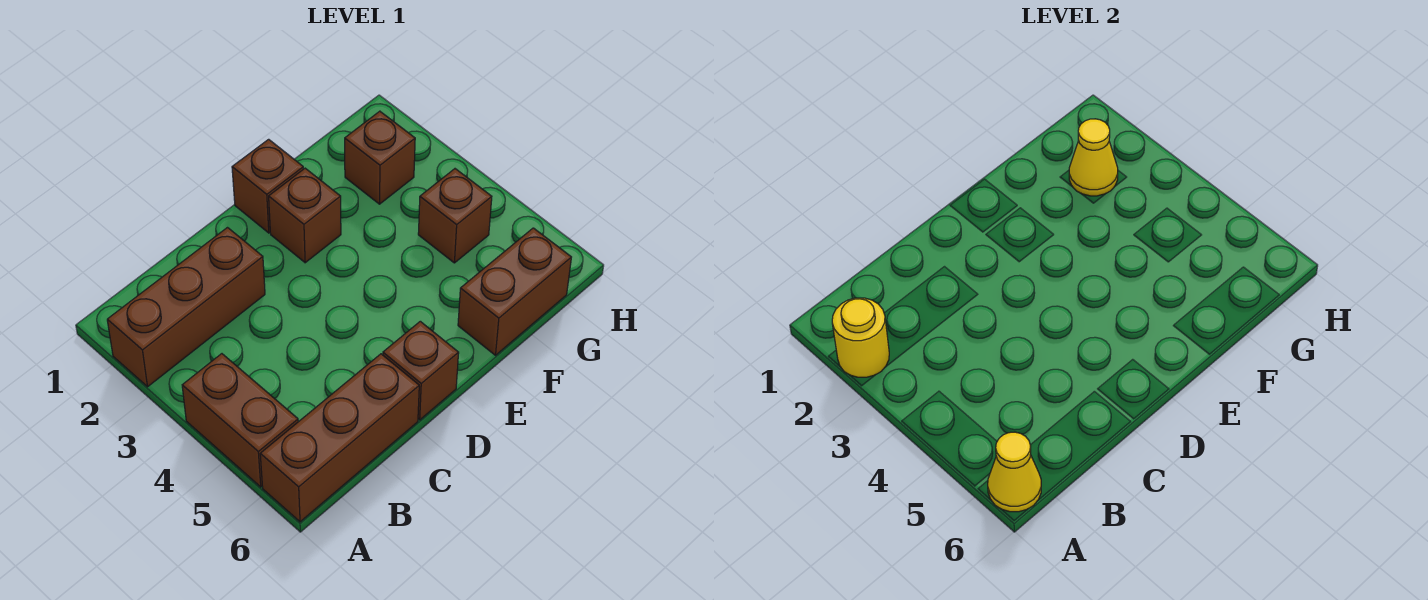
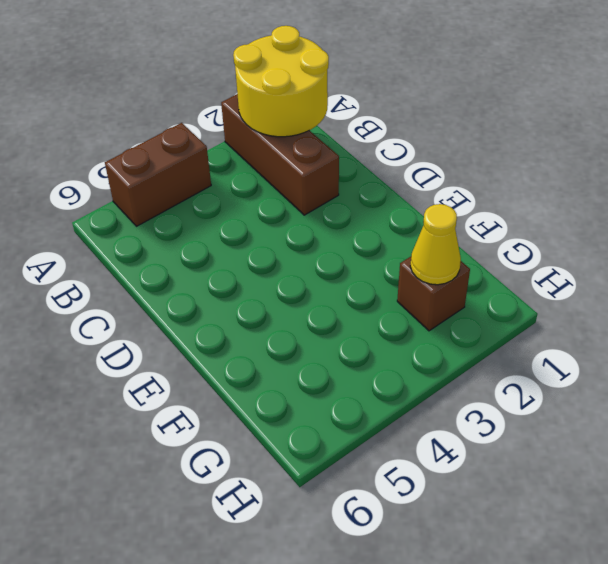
yellow round brick A1:B2 level 2 -> yellow round brick A2 level 2
none -> brown brick A6:C6 level 1
none -> brown brick D6 level 1
none -> brown brick E1 level 1

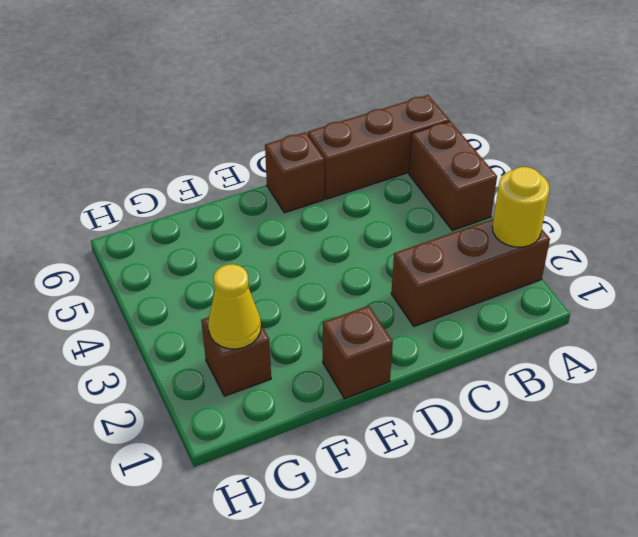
none -> brown brick E2 level 1
none -> brown brick F6:G6 level 1
none -> brown brick G4 level 1

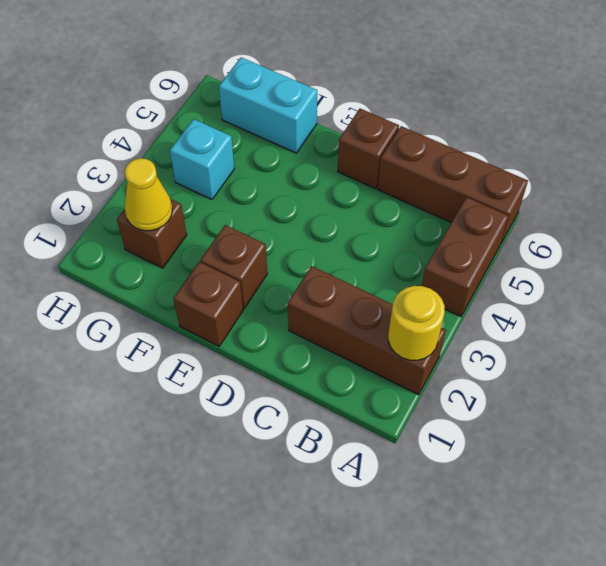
cyan brick F6:G6 level 1 -> brown brick F6:G6 level 1
cyan brick G4 level 1 -> brown brick G4 level 1
none -> yellow cone A6 level 2

